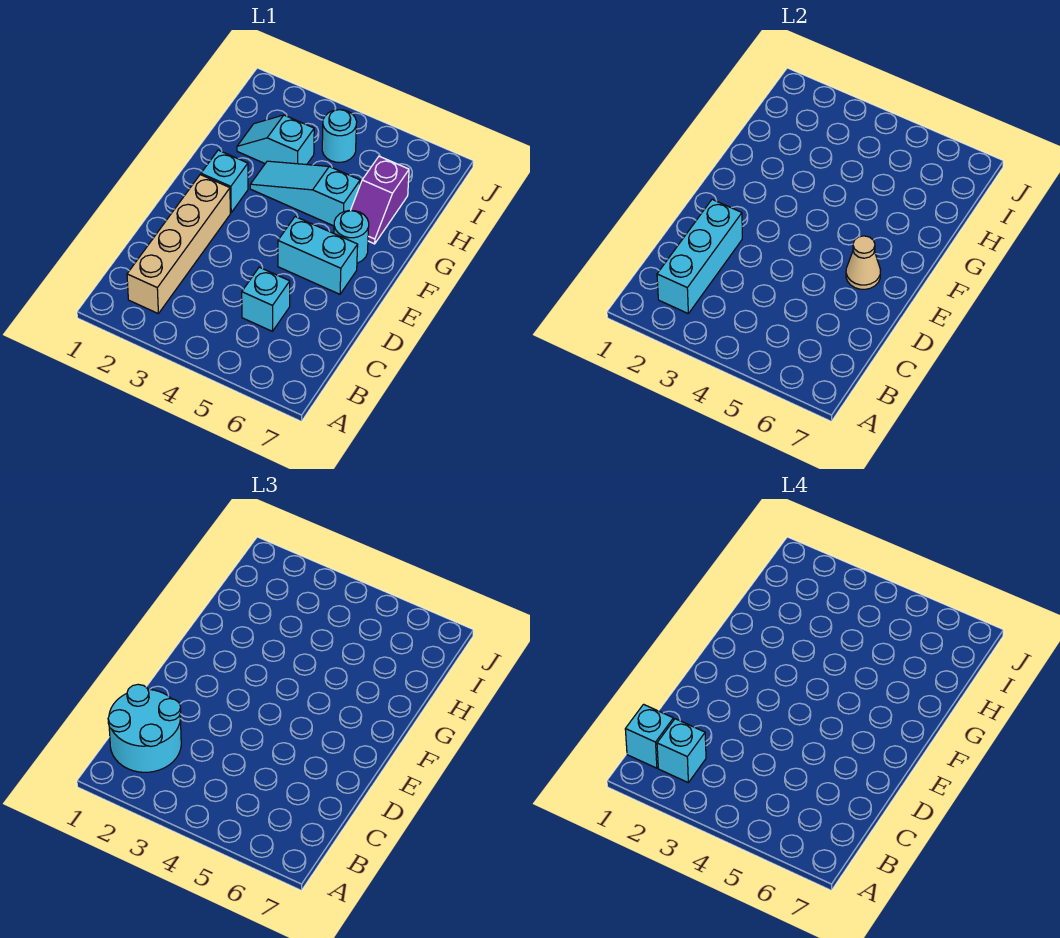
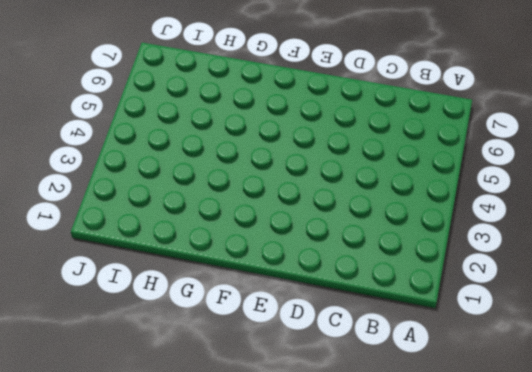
none -> tan brick B2:E2 level 1
none -> cyan brick C5 level 1
none -> cyan brick E5:E6 level 1

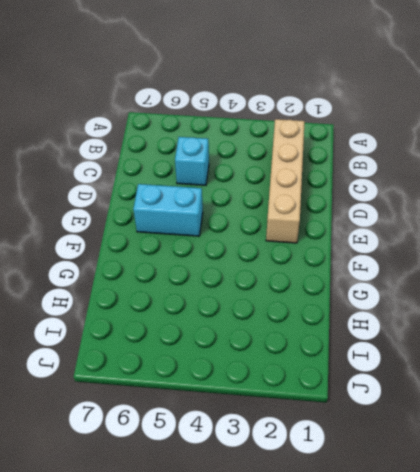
none -> cyan brick F2 level 1
none -> cyan round brick F6 level 1
none -> cyan slope G3:G5 level 1 top 5

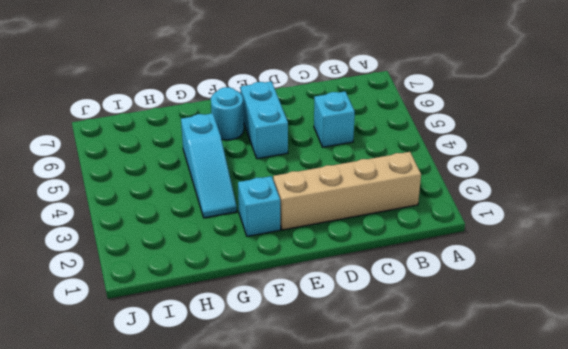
none -> purple slope G6:H6 level 1 top H
none -> cyan slope H2:H3 level 1 top 3
none -> cyan round brick I4 level 1

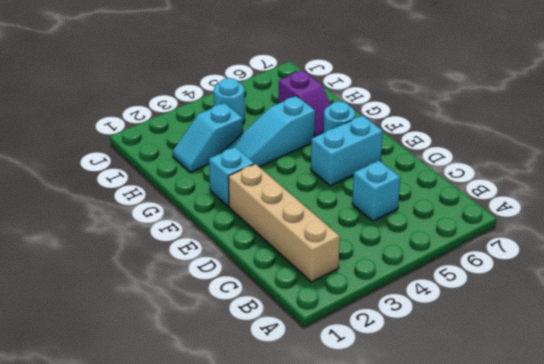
none -> cyan brick B2:D2 level 2
none -> tan cone E6 level 2
none -> cyan round brick B1:C2 level 3

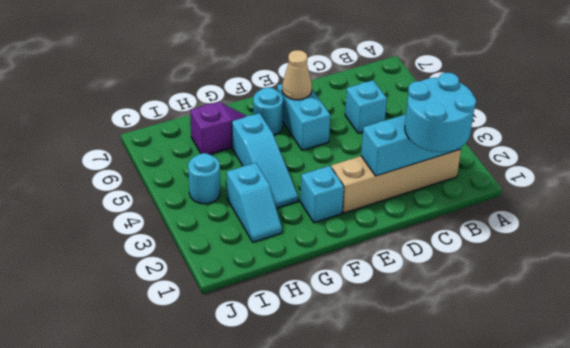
none -> cyan brick B1 level 4
none -> cyan brick B2 level 4

